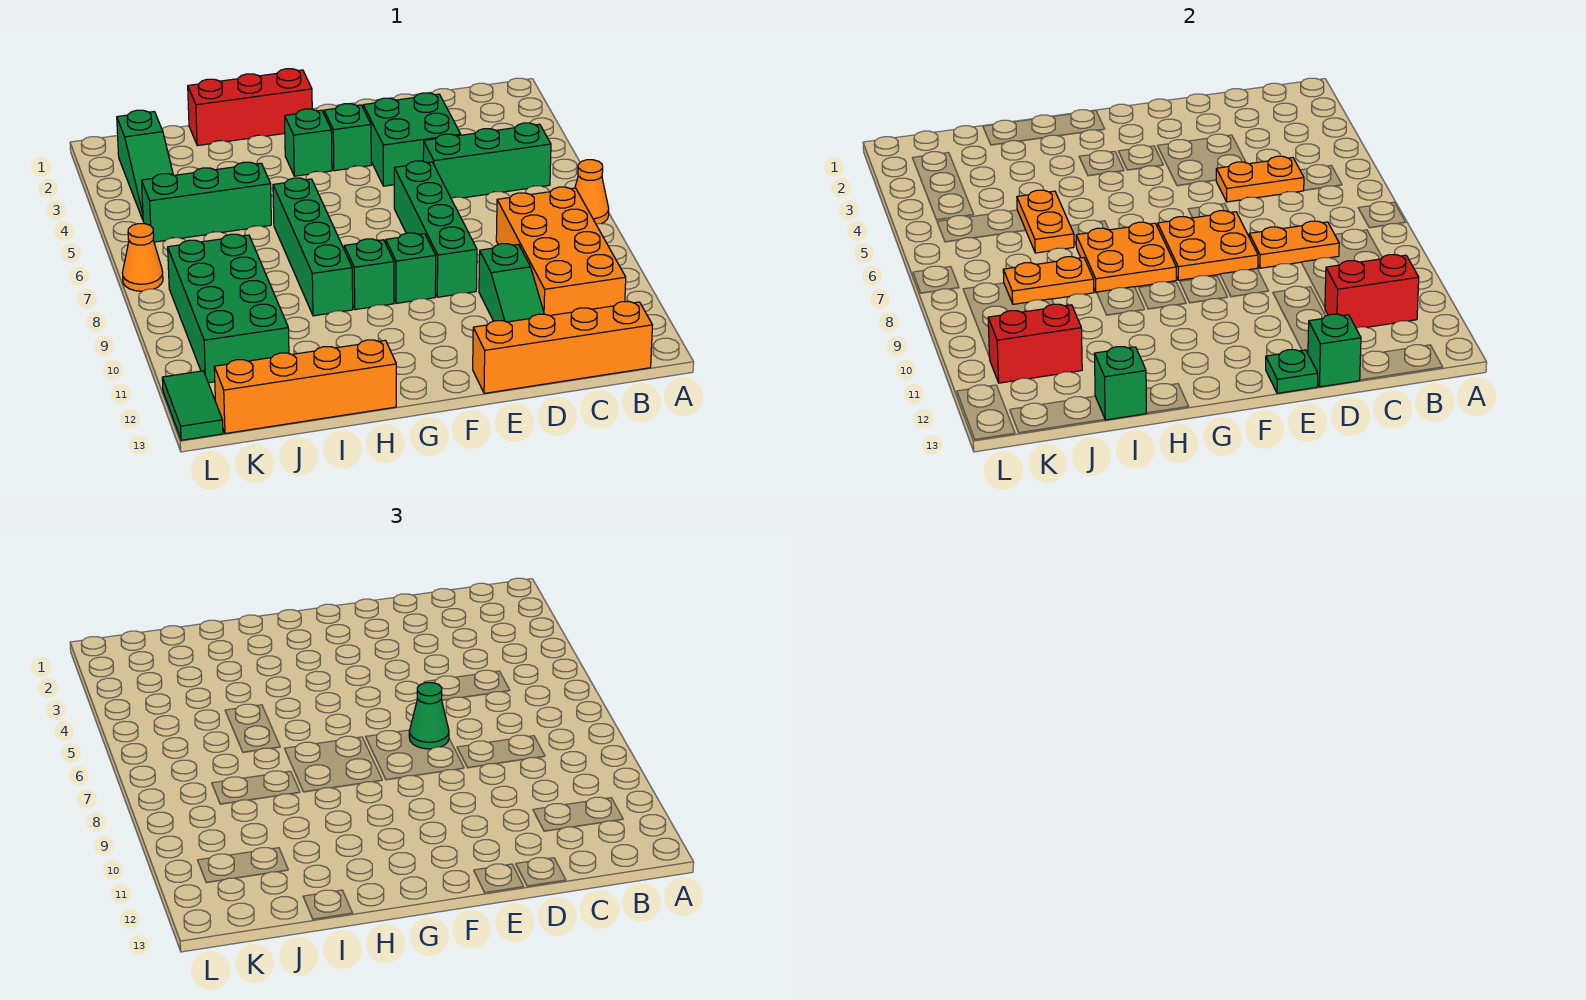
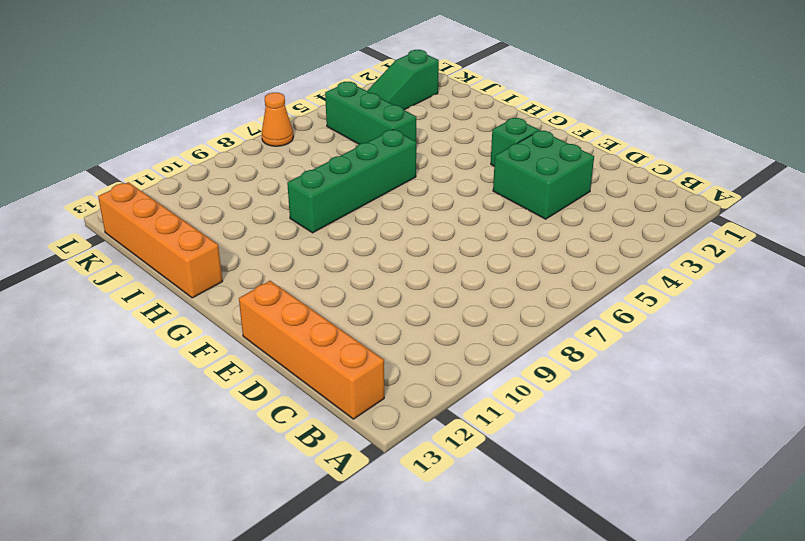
none -> orange cone A7 level 1
none -> green brick B5:D5 level 1
none -> orange brick B8:C11 level 1
none -> green slope D10:D12 level 1 top 10

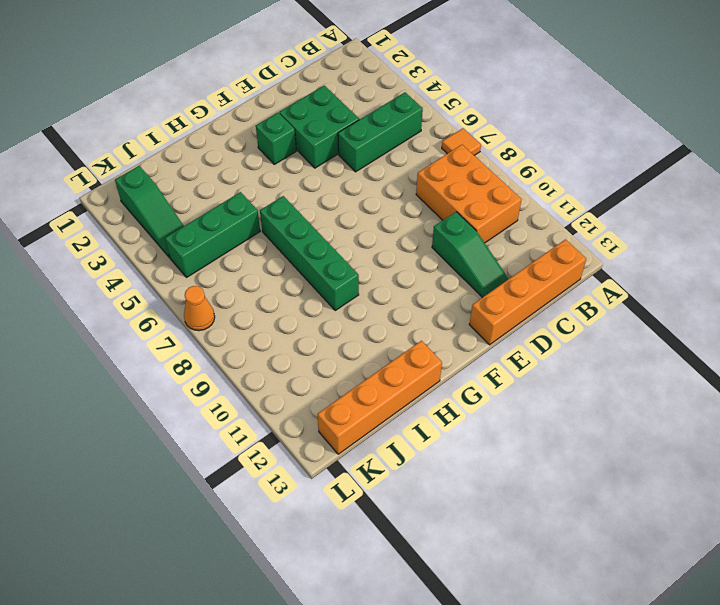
orange tile A7 level 1 -> orange cone A7 level 1
orange brick B8:C10 level 1 -> orange brick B8:C11 level 1
none -> green brick E6:E9 level 1
none -> green brick F9 level 1
none -> red brick G1:I1 level 1
none -> green brick G3 level 1

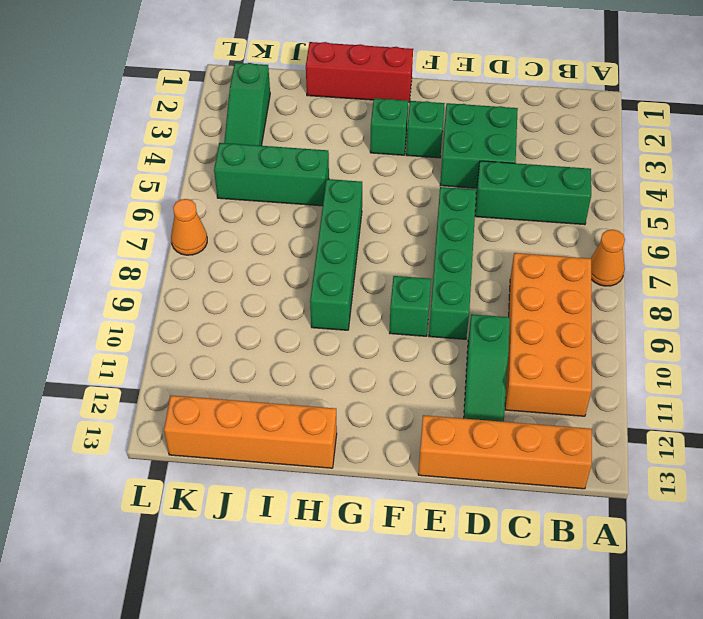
none -> green brick G9 level 1
none -> green brick J8:K11 level 1
none -> green tile L12:L13 level 1
none -> red brick B11:C11 level 2

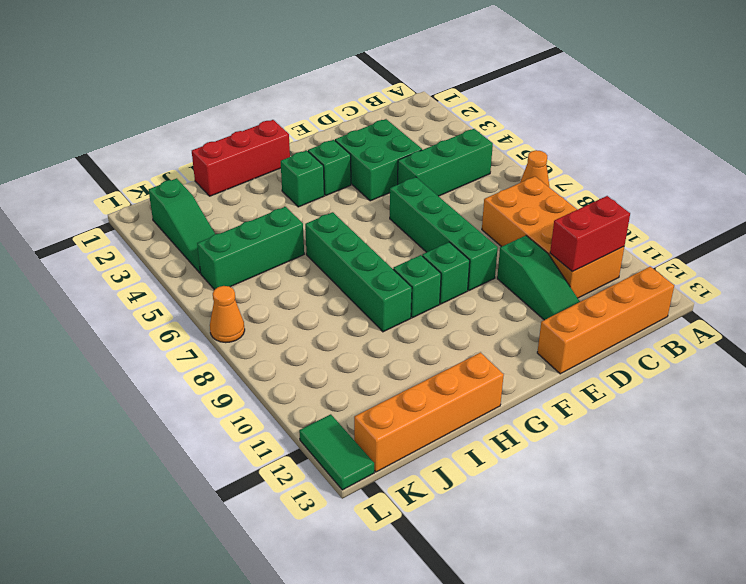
none -> green brick J8:K11 level 1
none -> orange plate C5:D5 level 2
none -> orange plate C8:D8 level 2
none -> green brick D13 level 2

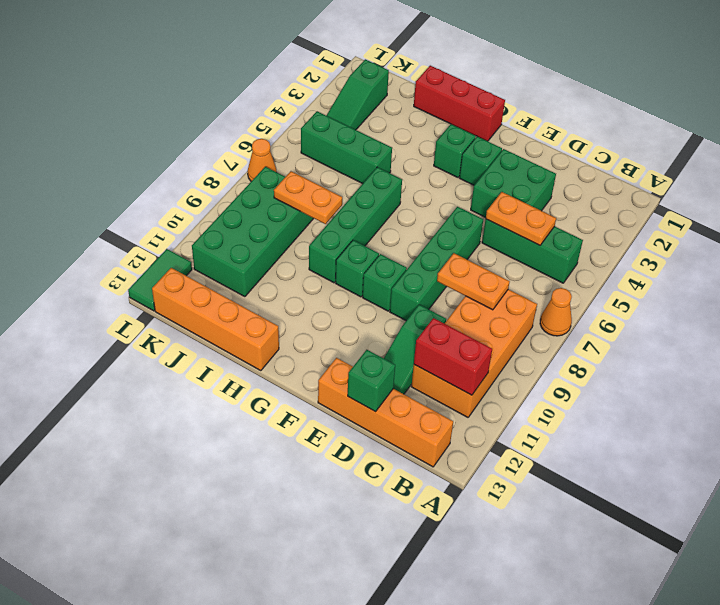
none -> orange plate E7:F8 level 2
none -> green plate E13 level 2
none -> orange plate G7:H8 level 2
none -> orange plate I5:I6 level 2

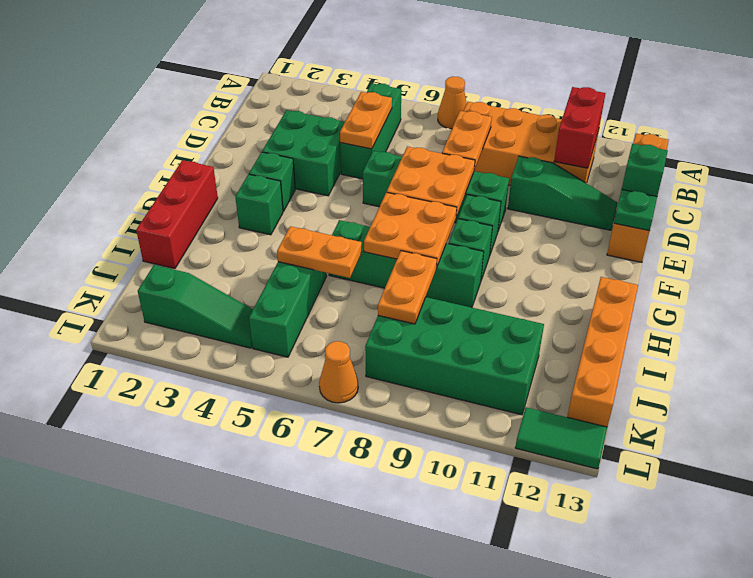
none -> green brick I13 level 2
none -> red brick J11:K11 level 2
none -> green cone E7 level 3

